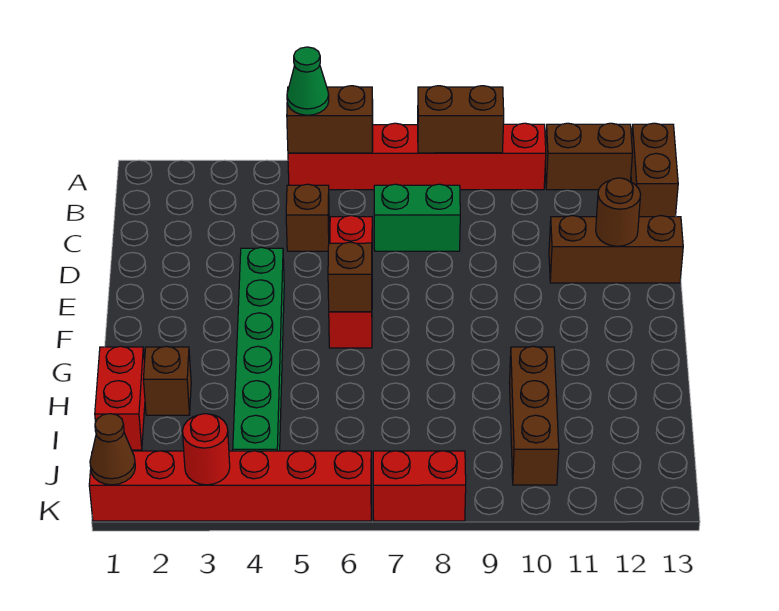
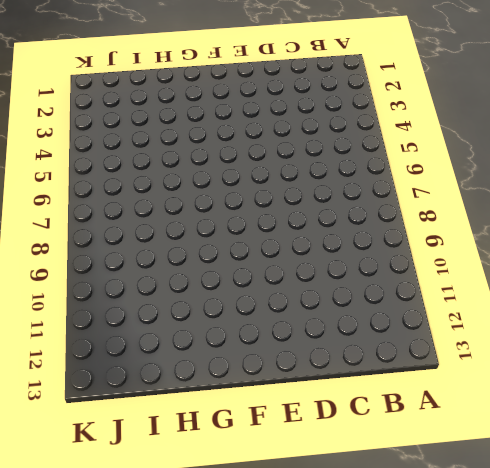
none -> red brick A5:A10 level 1
none -> brown brick A11:A12 level 1
none -> brown brick A13:B13 level 1

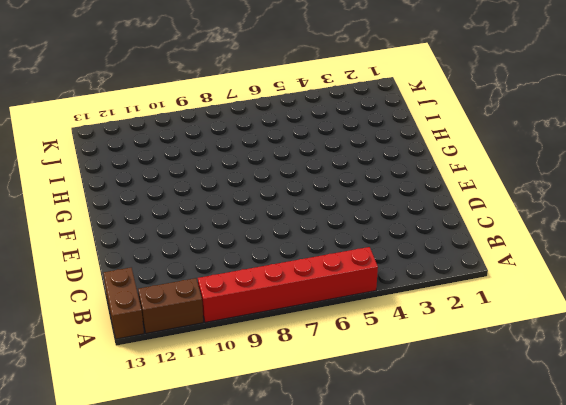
none -> brown brick C5 level 1
none -> green brick C7:C8 level 1
none -> red brick D6:F6 level 1

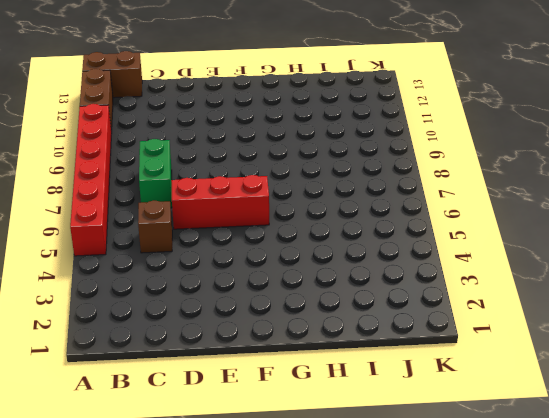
none -> brown brick D11:D13 level 1
none -> green brick E4:J4 level 1
none -> red brick H1:I1 level 1

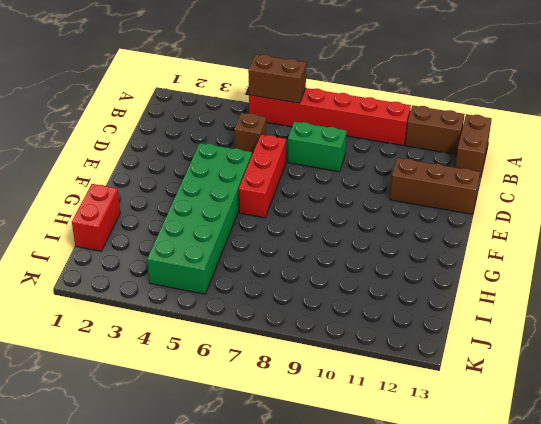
green brick E4:J5 level 1 -> green brick E4:J4 level 1
none -> brown brick H2 level 1
none -> brown brick H10:J10 level 1
none -> red brick K1:K6 level 1

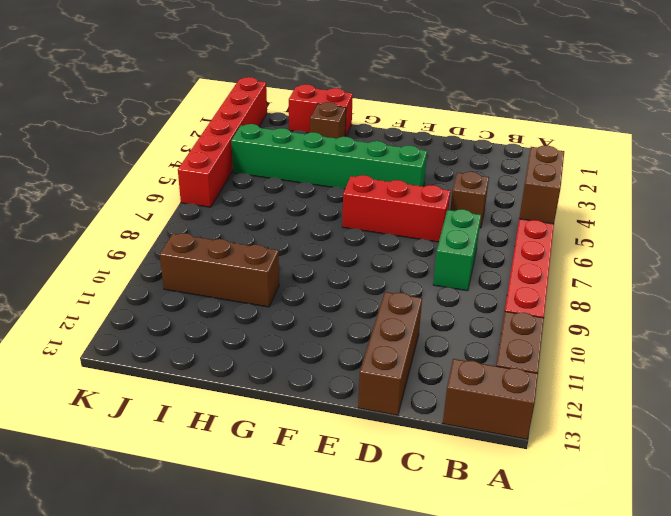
none -> red brick K7:K8 level 1
none -> brown brick A8:A9 level 2
none -> brown round brick D12 level 2

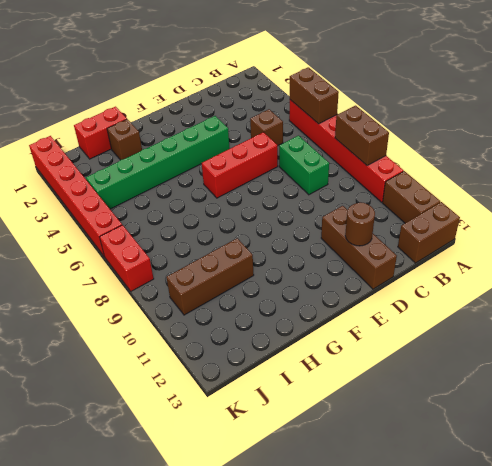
none -> brown brick F6 level 2
none -> brown cone K1 level 2
none -> red round brick K3 level 2

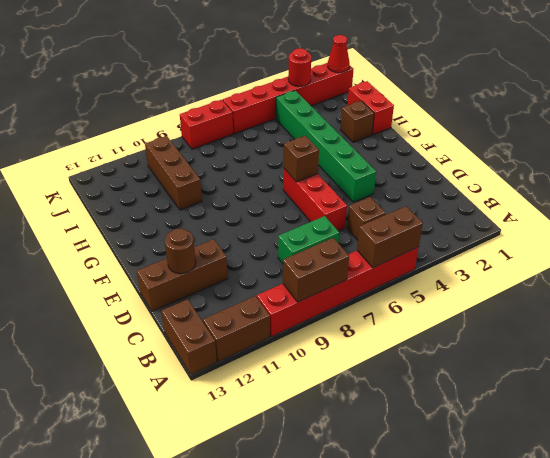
red cone K1 level 2 -> brown cone K1 level 2
none -> green cone A5 level 3

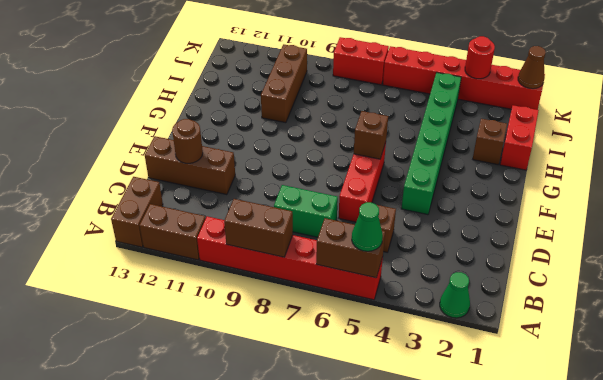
green cone A2 level 1 -> none

